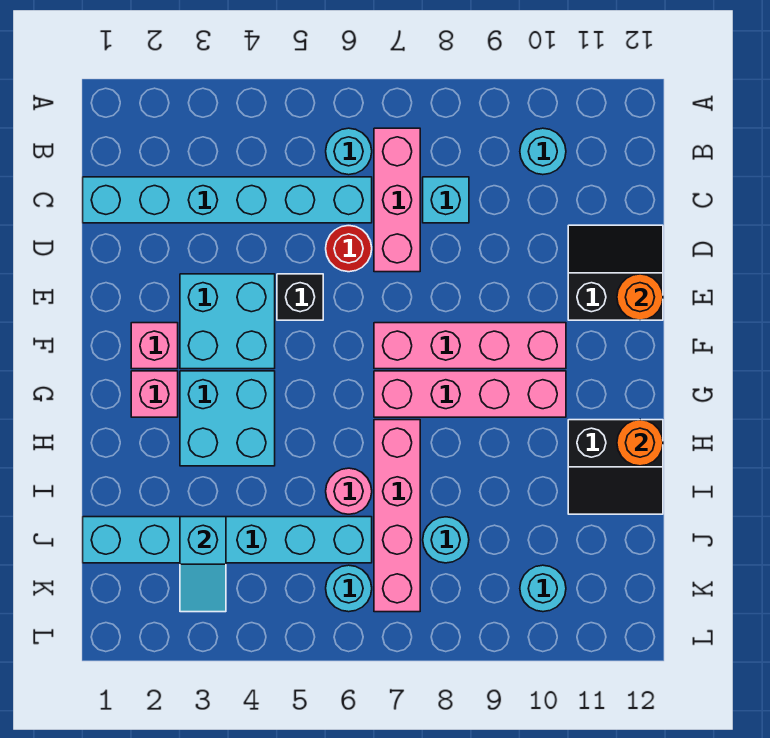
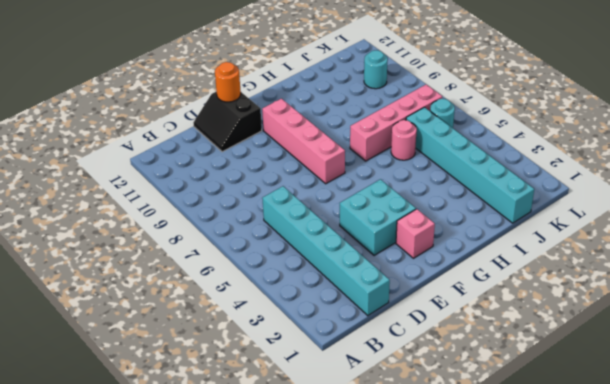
none -> cyan round brick B6 level 1
none -> pink brick B7:D7 level 1
none -> cyan round brick B10 level 1

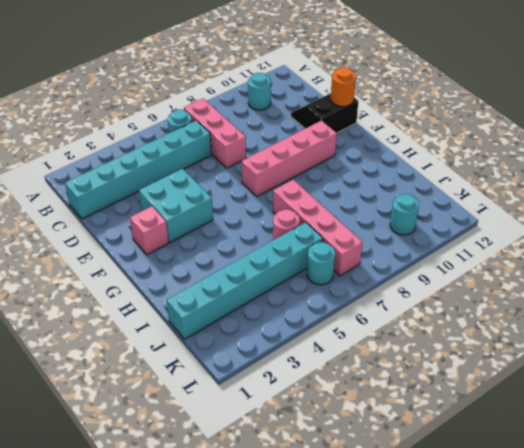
none -> cyan brick C8 level 1
none -> red round brick D6 level 1
none -> black brick E5 level 1

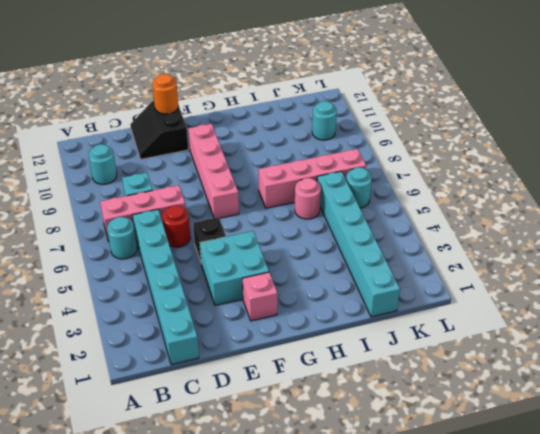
none -> pink brick G2 level 1
none -> cyan brick G3:H4 level 1
none -> pink brick G7:G10 level 1

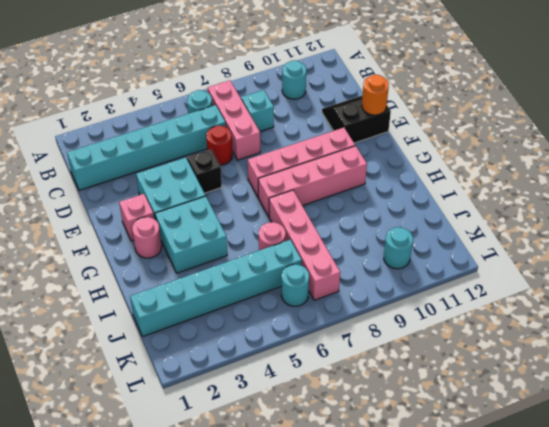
pink round brick G2 level 1 -> pink brick G2 level 1
none -> black slope H11:I12 level 1 top H
none -> cyan round brick J8 level 1
none -> orange round brick H12 level 2

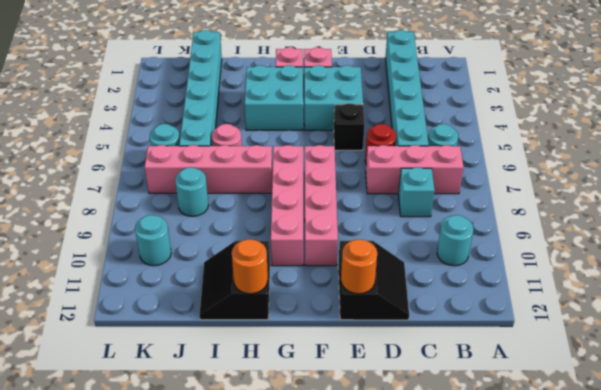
none -> cyan slope J3:K3 level 2 top J

